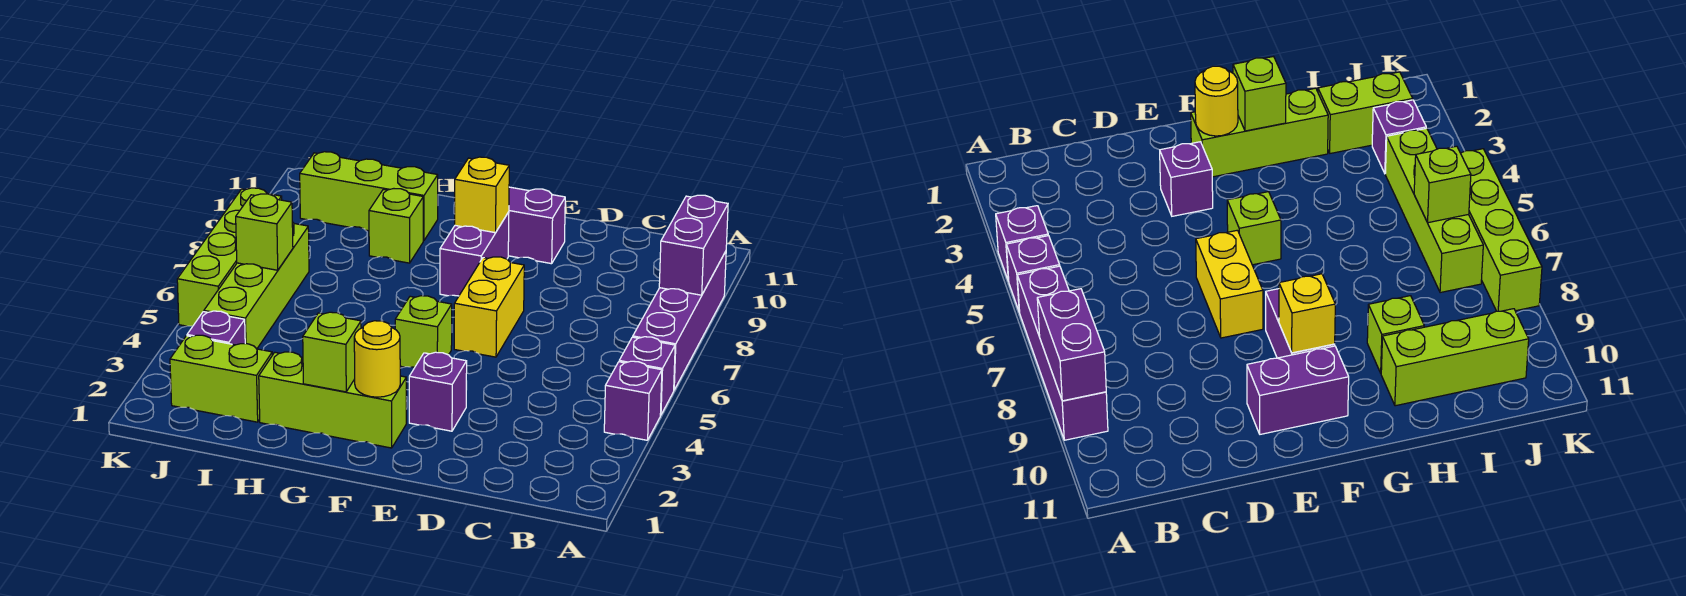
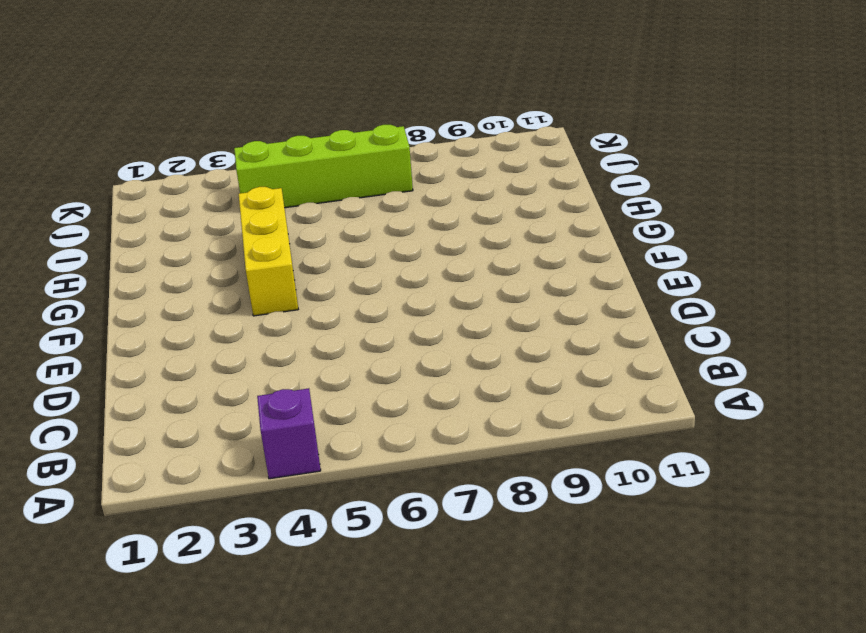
yellow brick F4:H4 level 1 -> none
none -> purple brick A5 level 1
none -> purple brick A6:A9 level 1
none -> purple brick E3 level 1

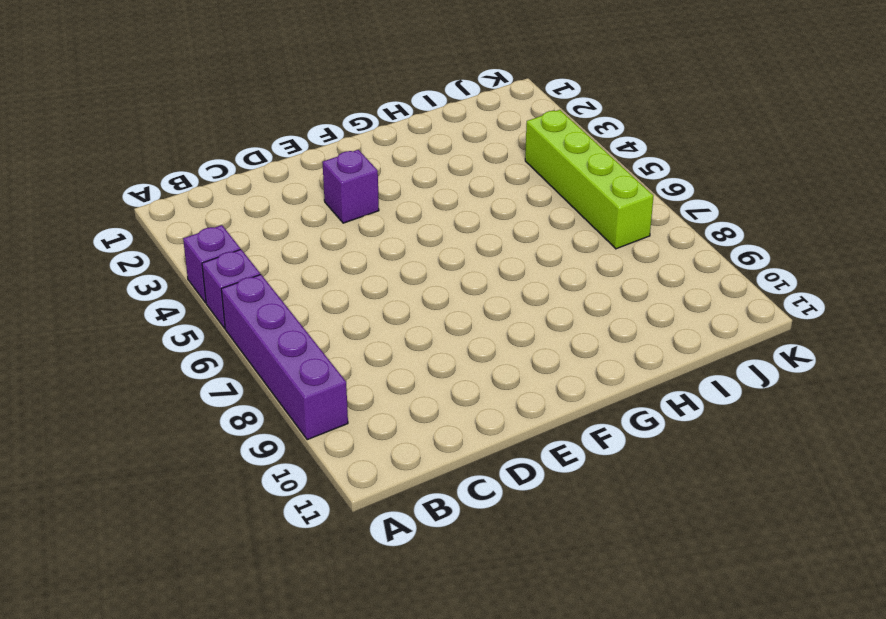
none -> yellow brick E6:E7 level 1
none -> purple brick E10:F10 level 1
none -> lime brick F2:H2 level 1

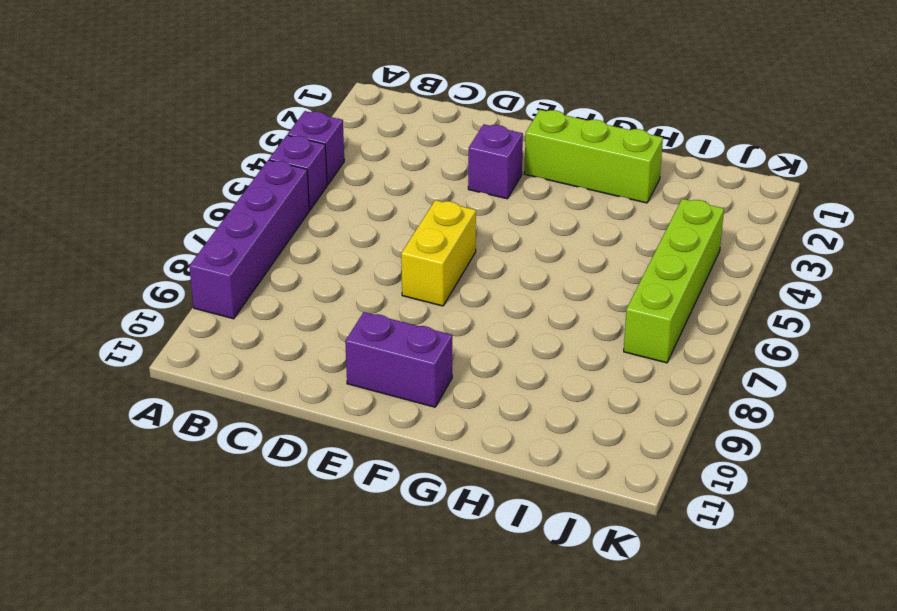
none -> lime brick F5 level 1
none -> purple brick F8:F9 level 1
none -> lime brick H9 level 1

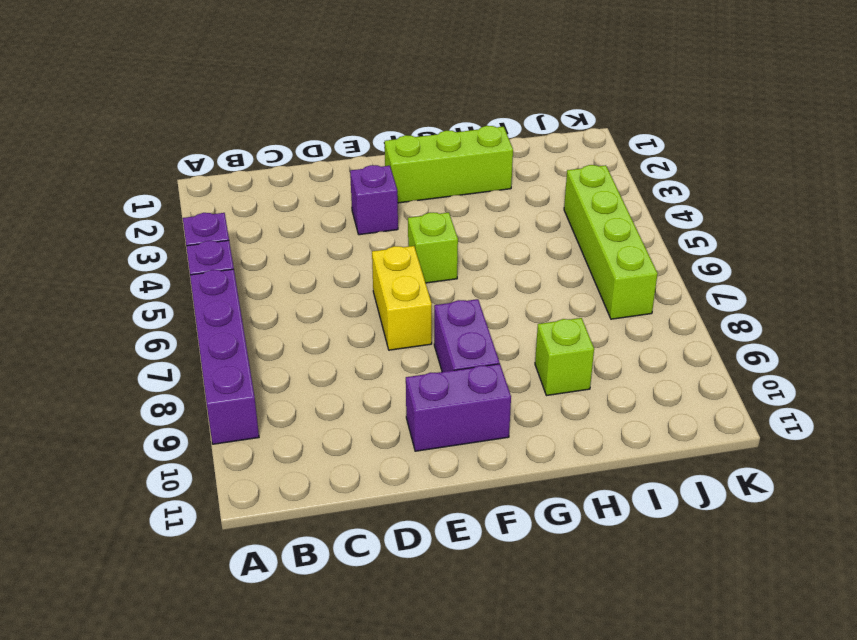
none -> lime brick H10:J10 level 1
none -> lime brick I2:J2 level 1
none -> purple brick J3 level 1

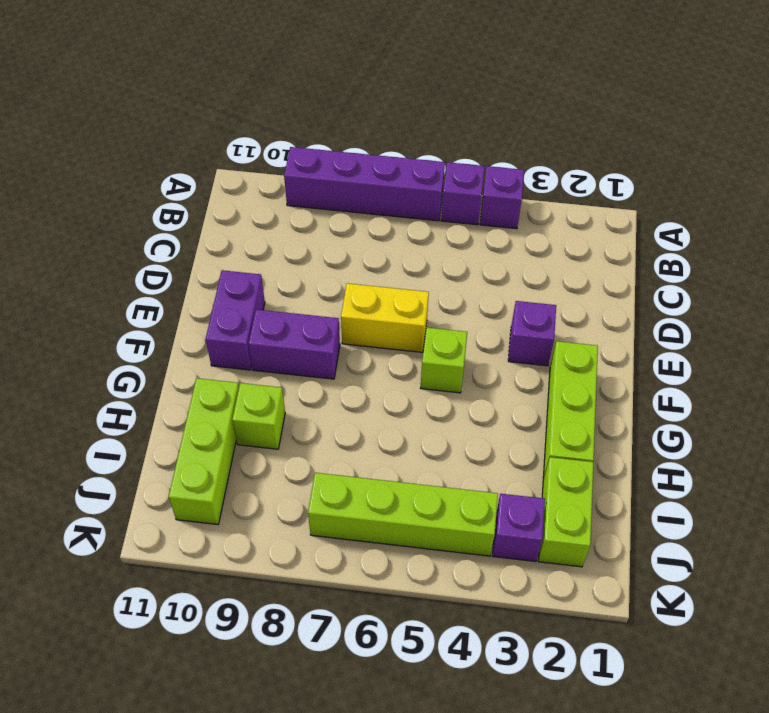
none -> lime brick K5:K8 level 1
none -> purple brick A8:A9 level 2
none -> yellow round brick F2 level 2

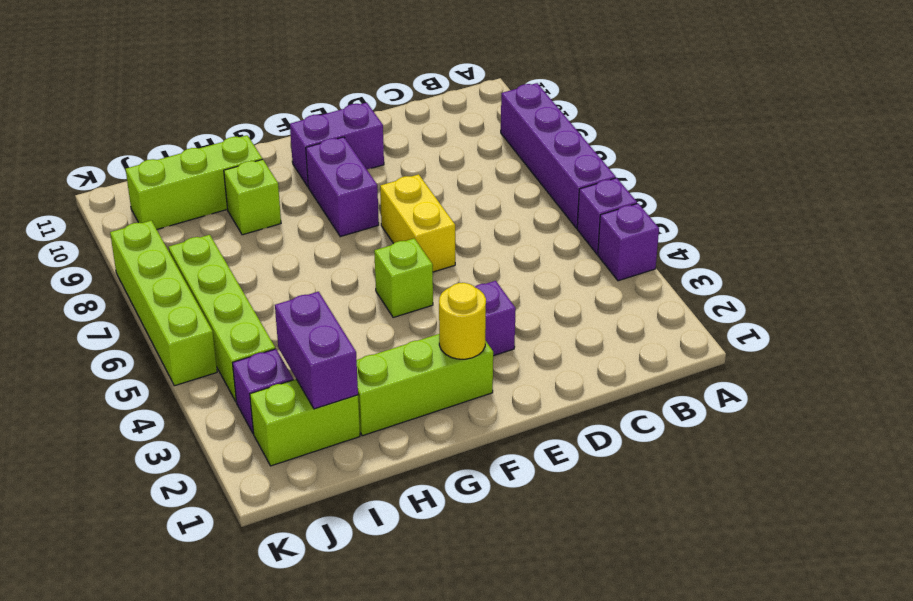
purple brick I2:I3 level 2 -> purple brick A8:A9 level 2
none -> yellow brick F9 level 2
none -> lime brick G2 level 2
none -> lime brick J6 level 2

